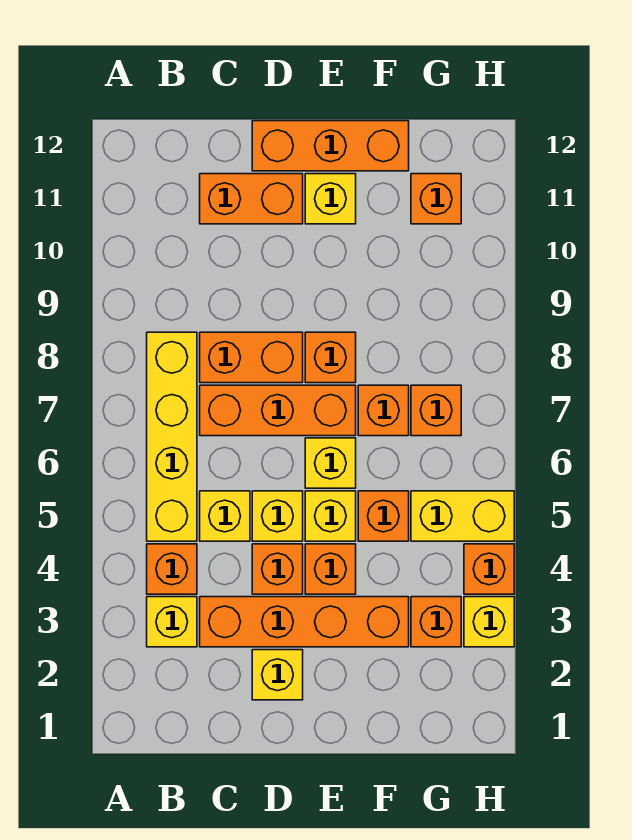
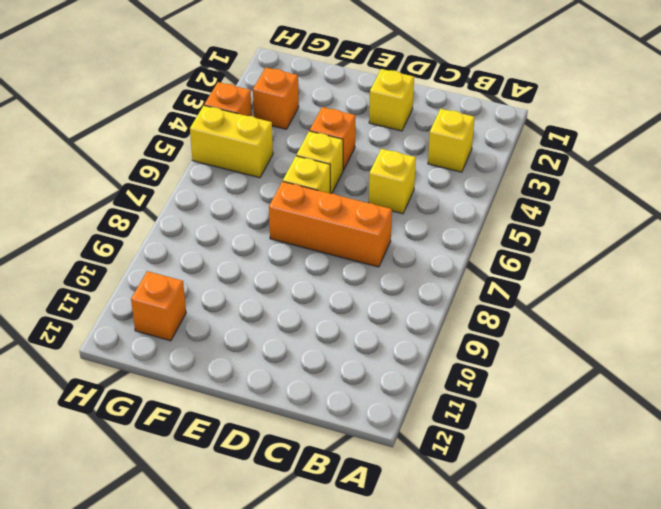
none -> orange brick B4 level 1
none -> yellow brick B5:B8 level 1
none -> orange brick C3:F3 level 1

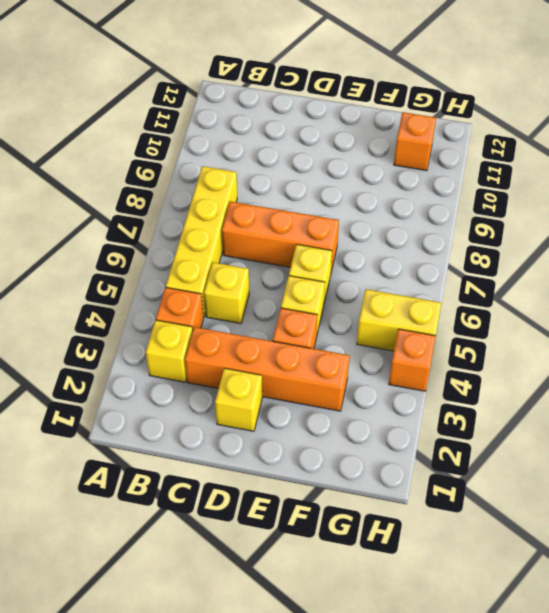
none -> orange brick C8:D8 level 1
none -> orange brick C11:D11 level 1
none -> orange brick D4 level 1

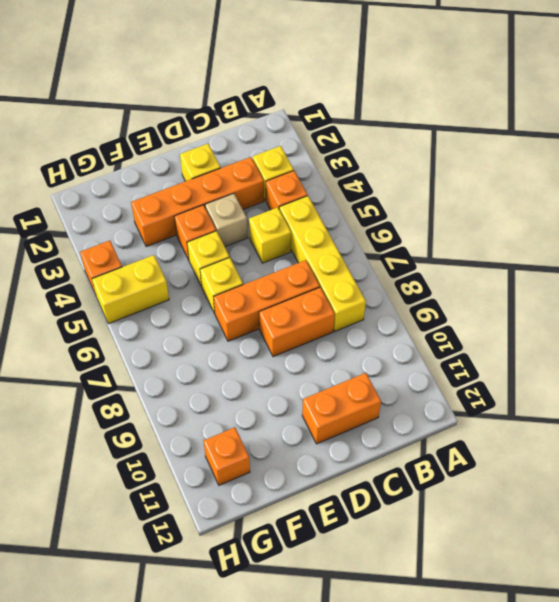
tan brick D4 level 1 -> orange brick D4 level 1
none -> yellow brick D5 level 1
none -> orange brick D12:F12 level 1
none -> orange brick E8 level 1

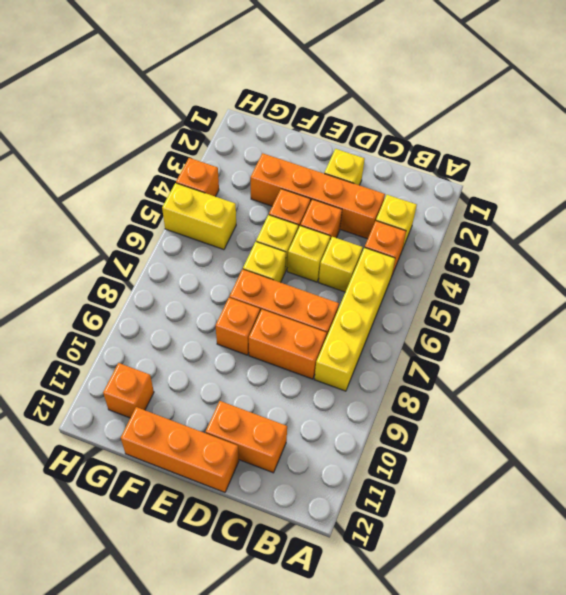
none -> yellow brick E11 level 1
none -> orange brick F5 level 1
none -> orange brick F7 level 1

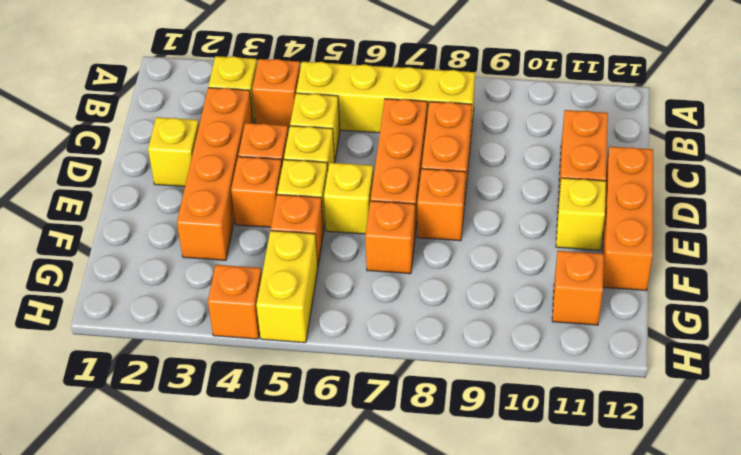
none -> orange brick G3 level 1
none -> orange brick G7 level 1
none -> yellow brick H3 level 1

